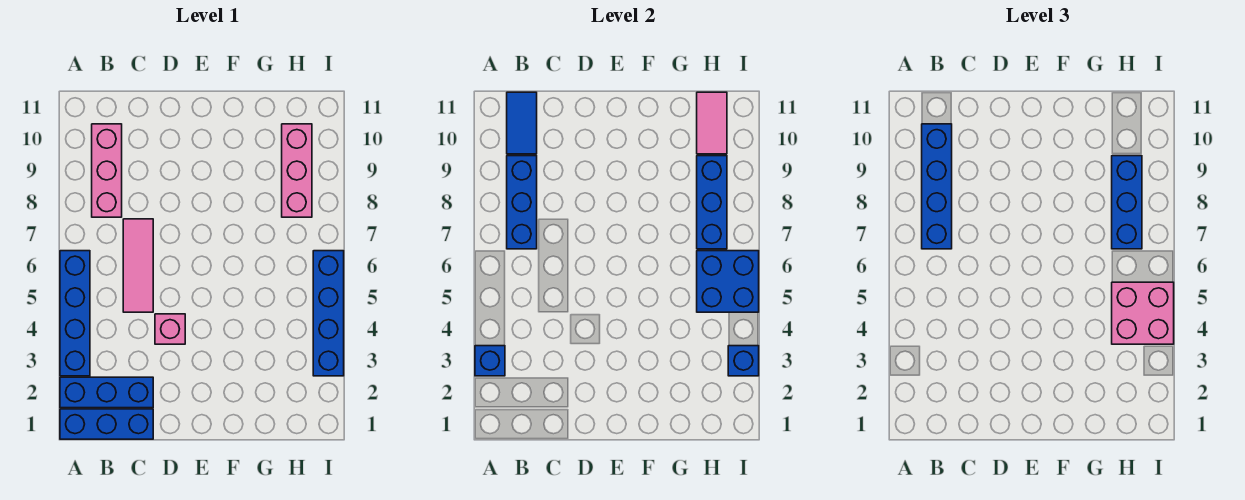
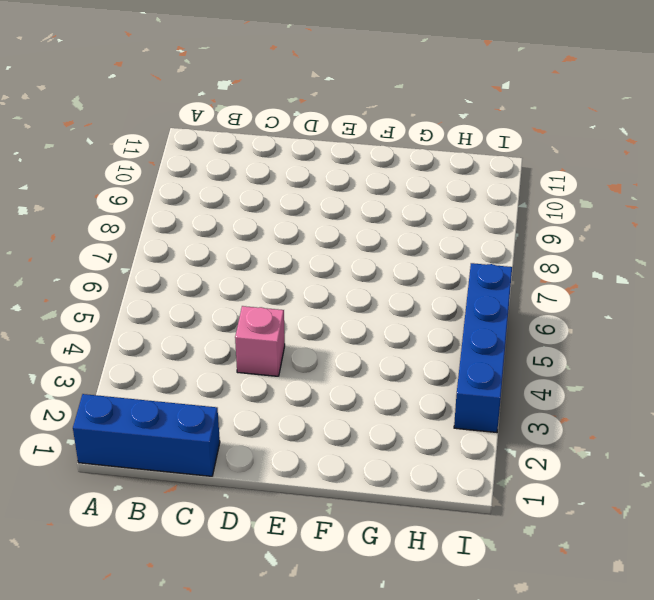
none -> blue brick A2:C2 level 1
none -> blue brick A3:A6 level 1
none -> pink brick B8:B10 level 1

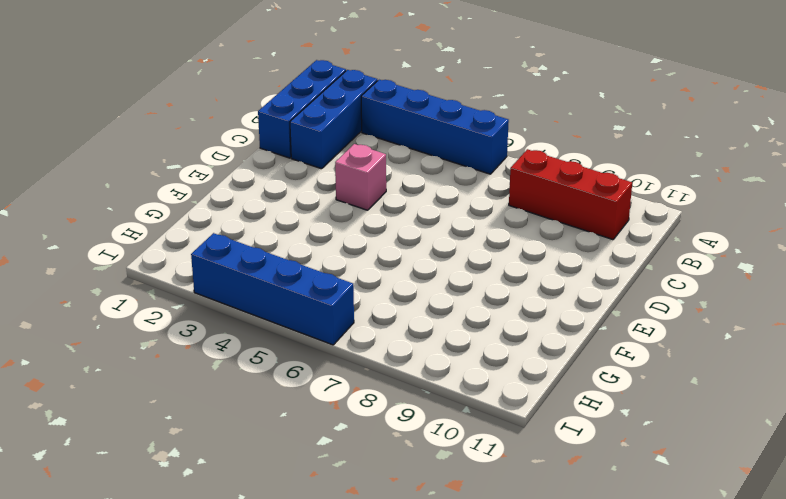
red brick B8:B10 level 1 -> pink brick B8:B10 level 1
none -> pink tile C5:C7 level 1
none -> pink brick H8:H10 level 1
none -> blue brick A3 level 2

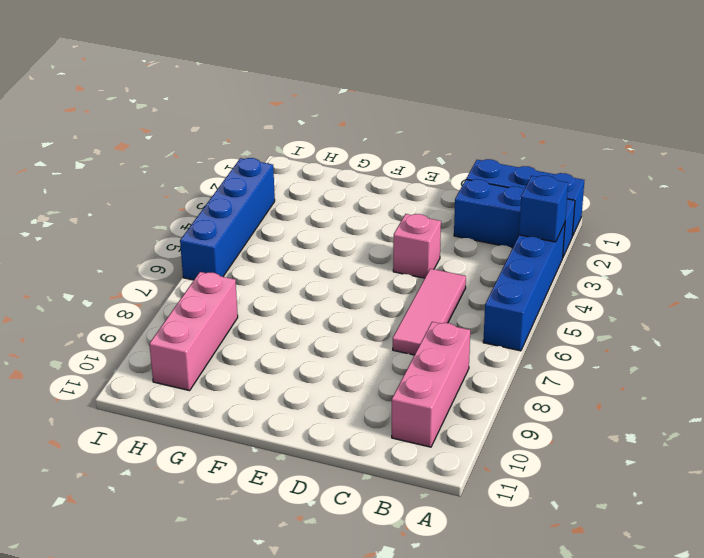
none -> blue brick B7:B9 level 2
none -> blue tile B10:B11 level 2
none -> blue brick H5:I6 level 2

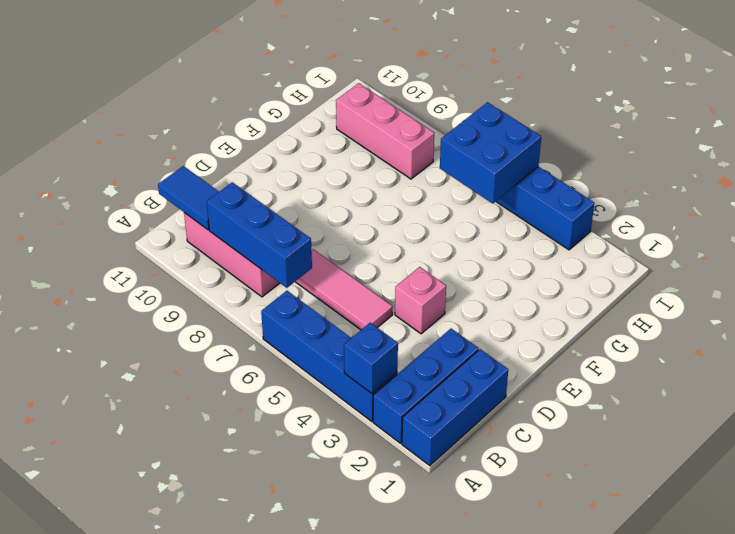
none -> blue brick H7:H9 level 2
none -> pink tile H10:H11 level 2
none -> blue brick I3 level 2

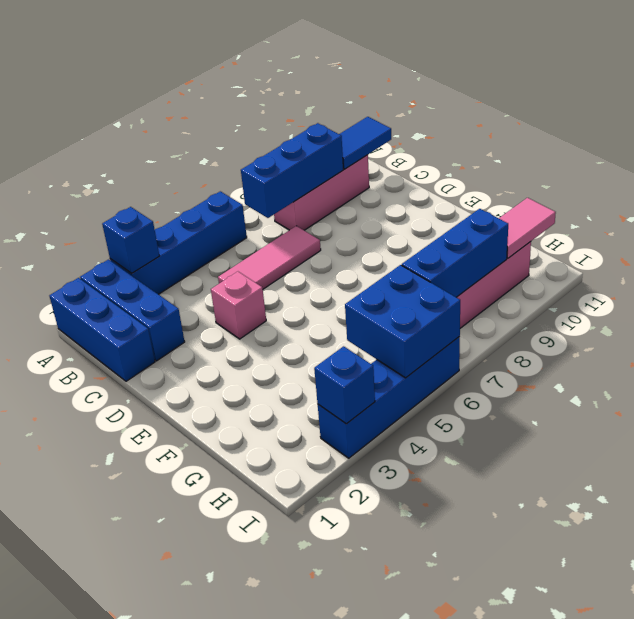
none -> blue brick B7:B10 level 3
none -> pink brick H4:I5 level 3
none -> blue brick H7:H9 level 3

